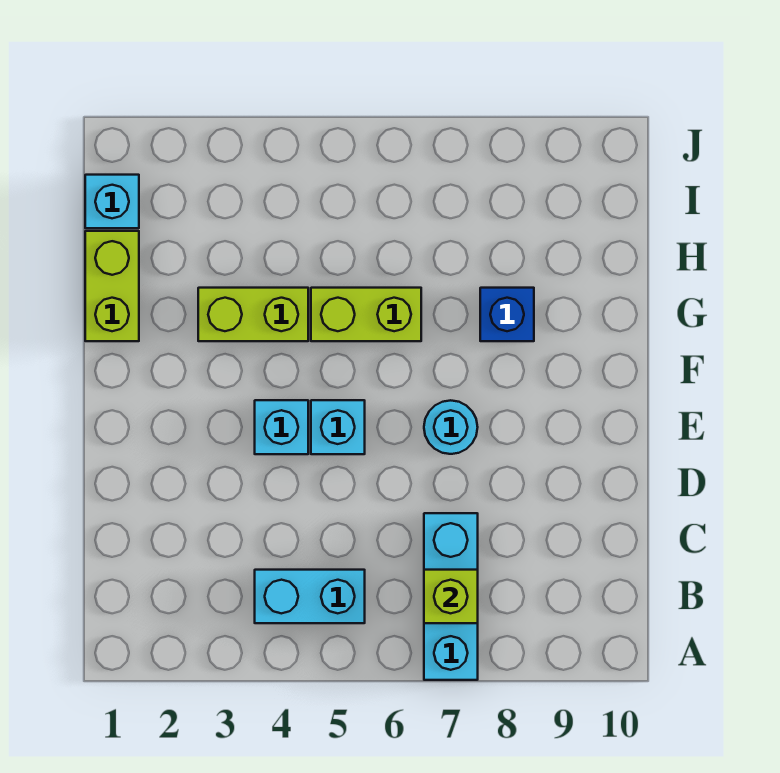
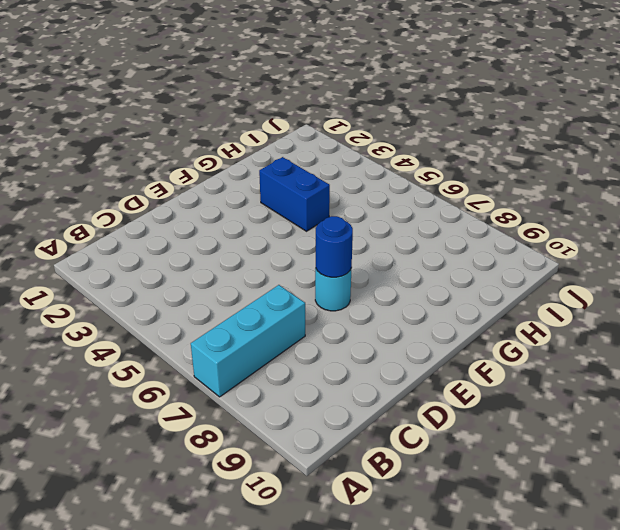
blue round brick E7 level 2 -> none
blue brick G3:G4 level 1 -> lime brick G3:G4 level 1
none -> cyan brick B4:B5 level 1
none -> cyan brick E4 level 1

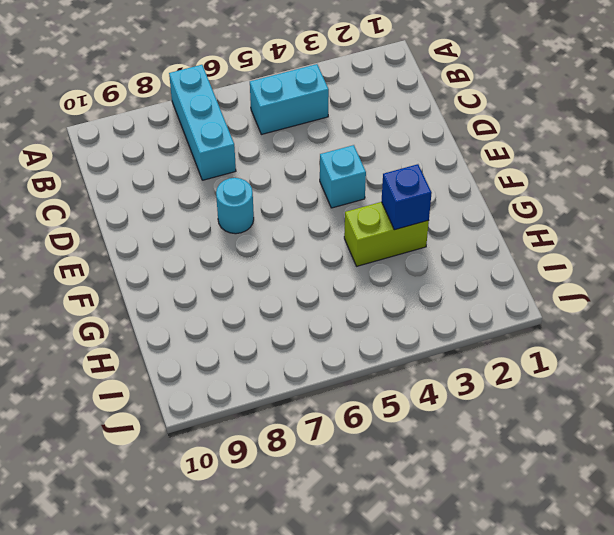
blue brick G3 level 2 -> blue brick G8 level 1
none -> cyan brick E5 level 1
none -> lime brick G1:H1 level 1

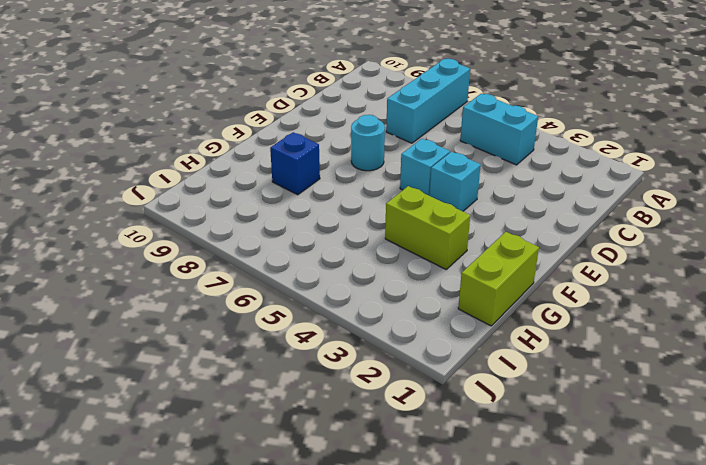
none -> lime brick G5:G6 level 1
none -> cyan brick I1 level 1

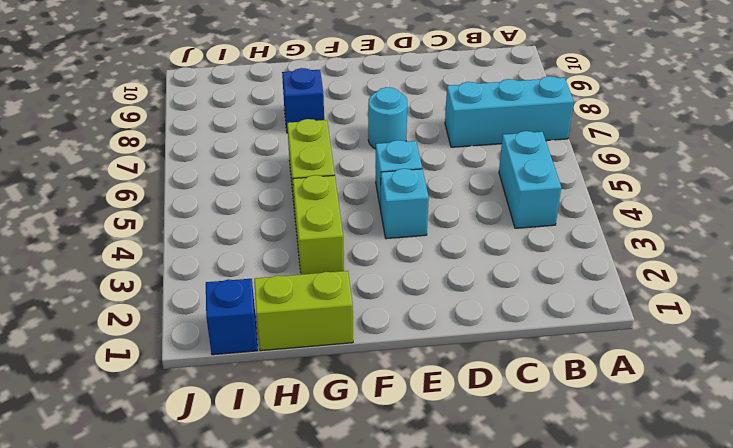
blue brick I1 level 1 -> cyan brick I1 level 1
none -> lime brick B7 level 2

